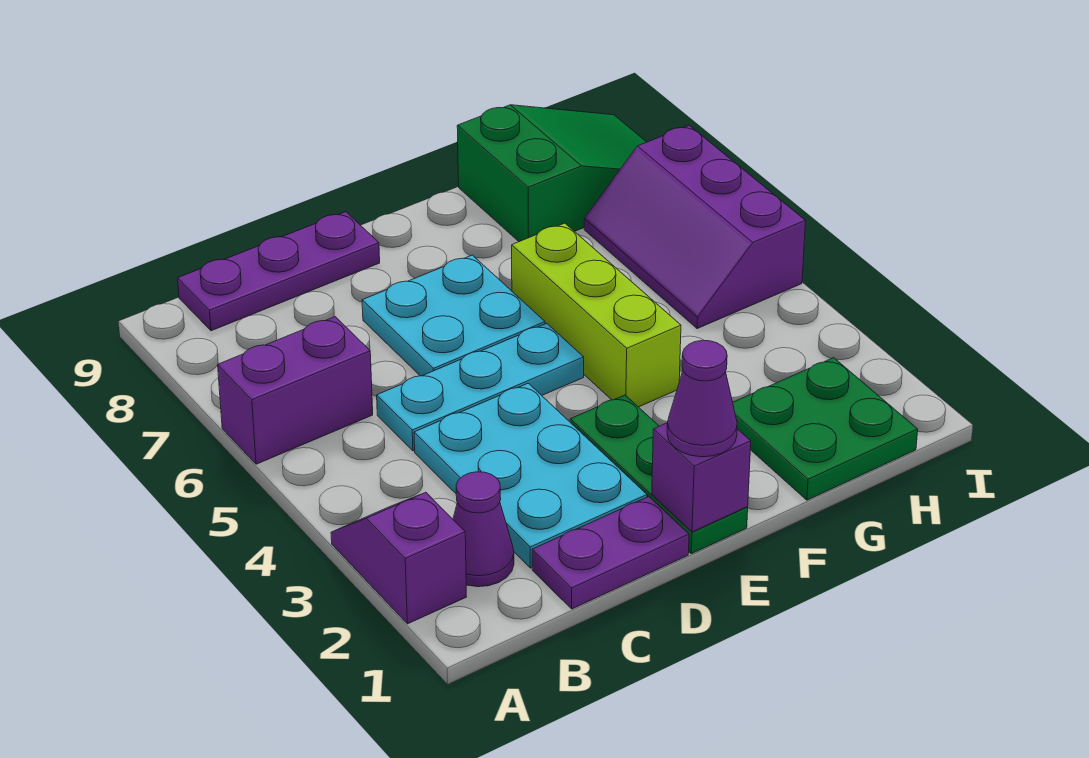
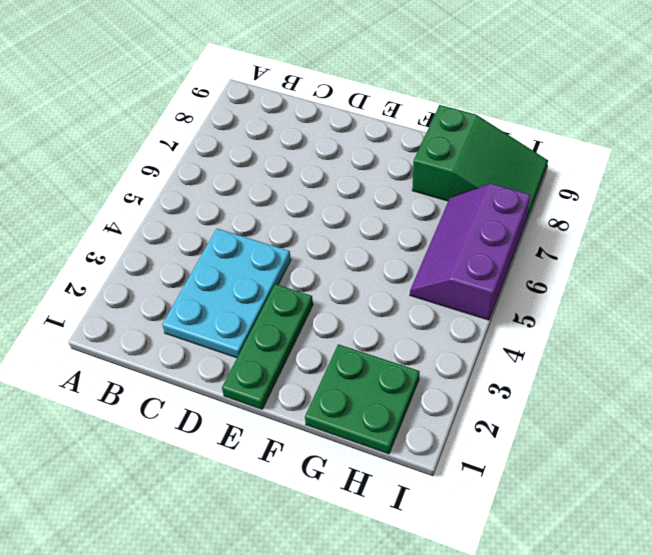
none -> purple slope A2:A3 level 1 top 2
none -> purple brick A6:B6 level 1
none -> purple cone B2 level 1

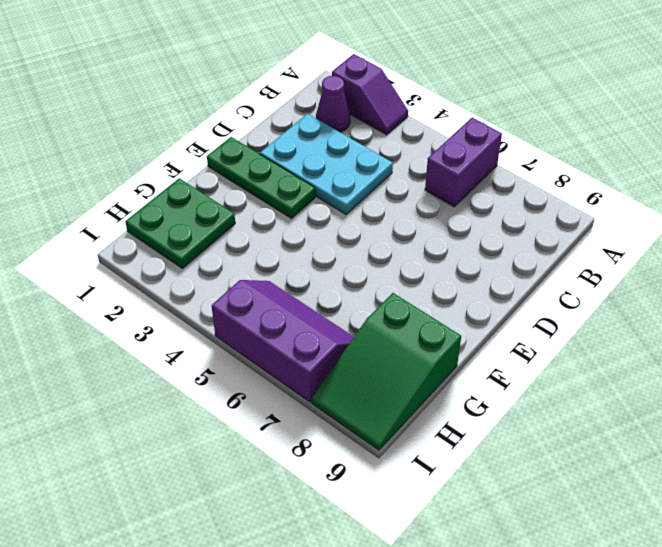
none -> purple plate B9:D9 level 1
none -> purple plate C1:D1 level 1
none -> cyan plate C5:E5 level 1

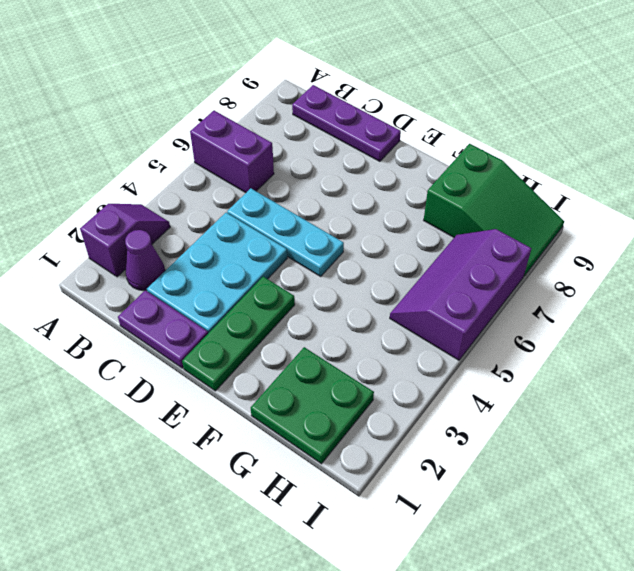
none -> cyan plate D6:E7 level 1
none -> lime brick F4:F6 level 1
none -> purple brick E1 level 2

